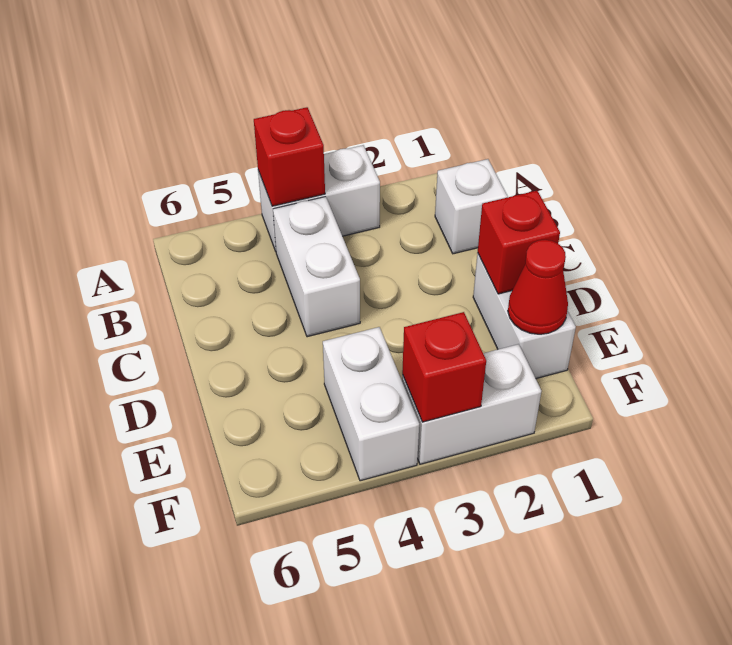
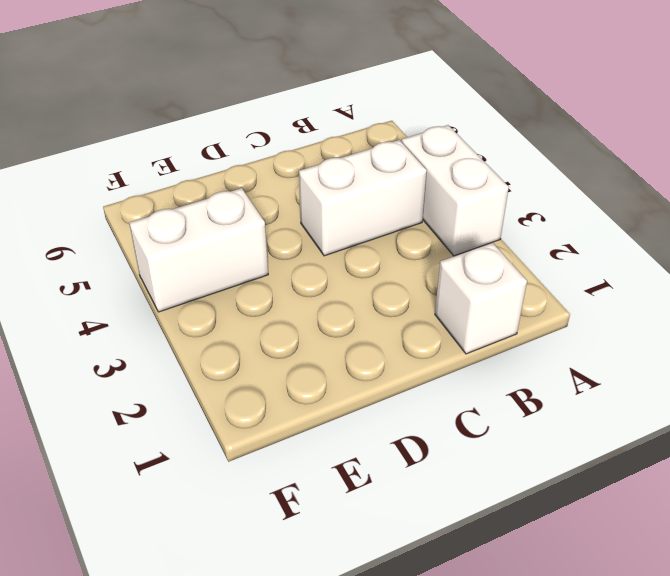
none -> white brick D1:E1 level 1
none -> white brick F2:F3 level 1

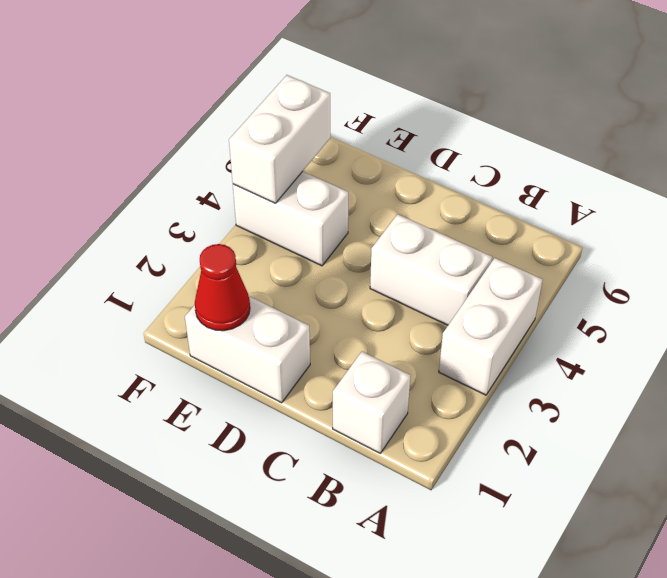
white brick F4:F5 level 2 -> white brick F2:F3 level 1
none -> red brick A4 level 2
none -> red brick D1 level 2

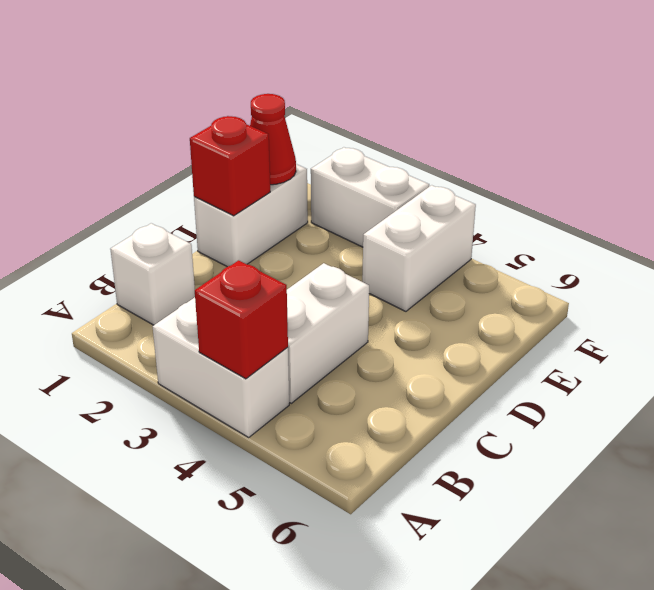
none -> red brick F3 level 2

